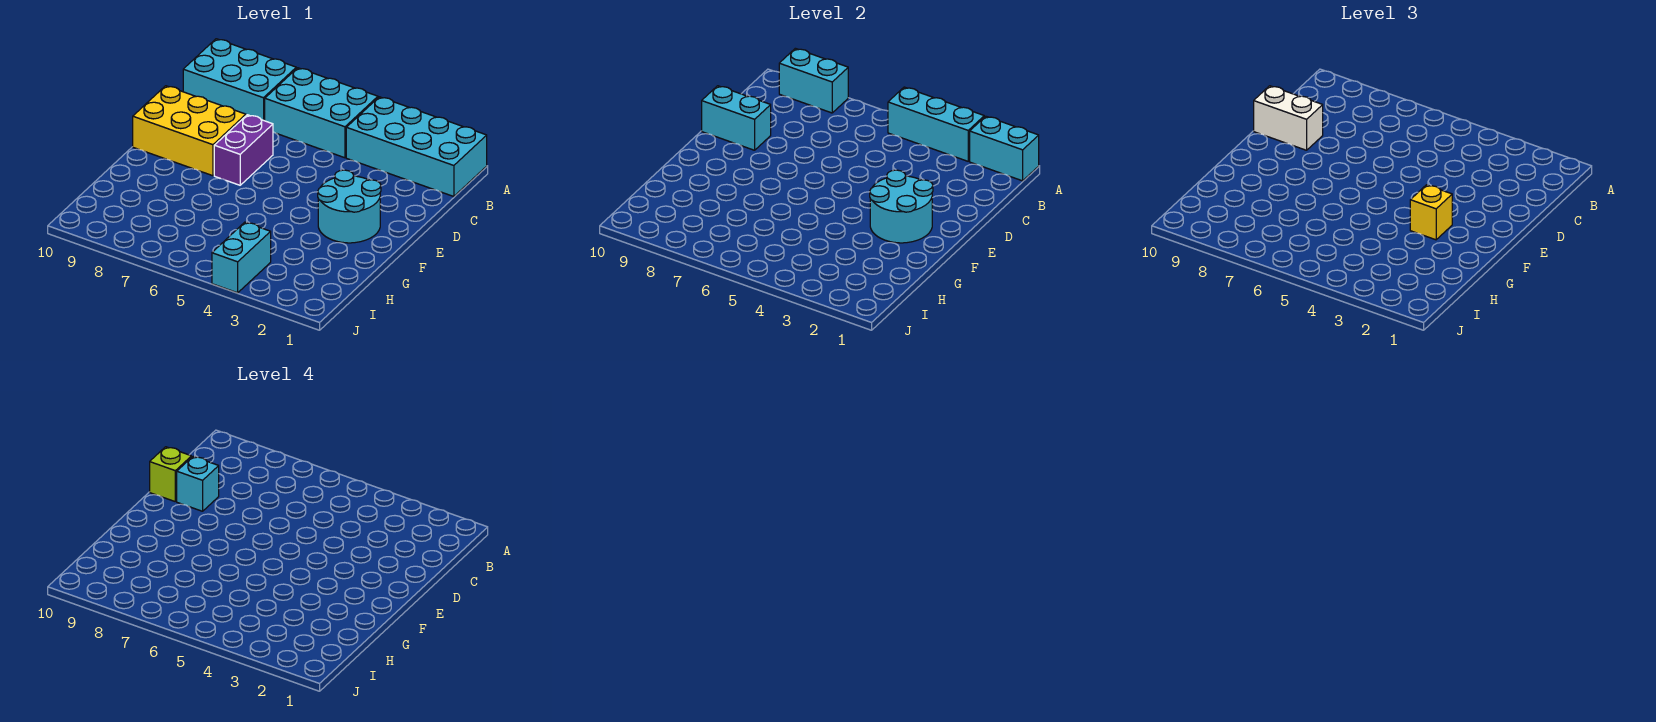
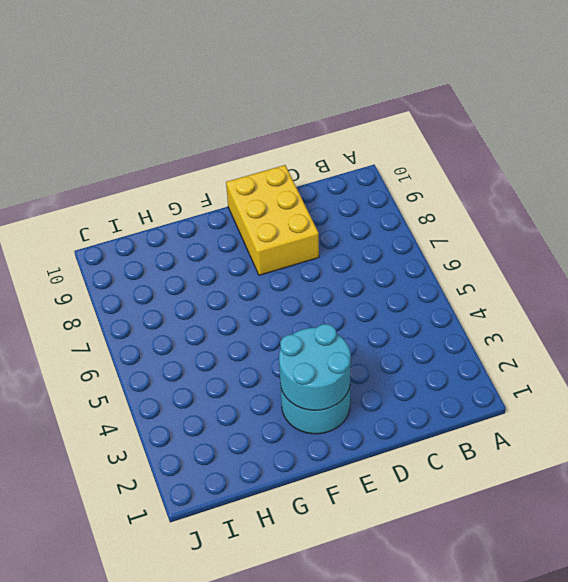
none -> cyan brick A1:B4 level 1
none -> cyan brick A5:B7 level 1
none -> cyan brick A8:B10 level 1

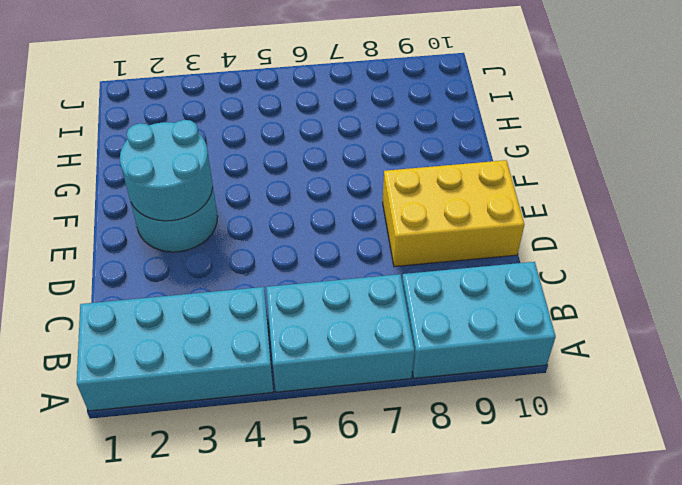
none -> purple brick D7:E7 level 1
none -> cyan brick I4:J4 level 1
none -> cyan brick A1:A2 level 2

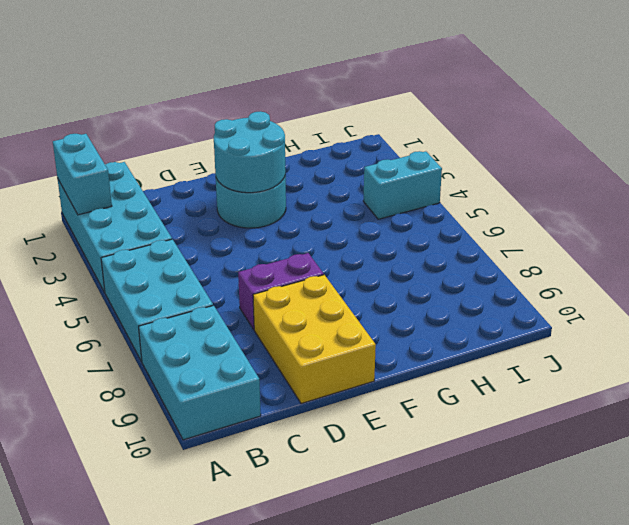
none -> cyan brick A3:A5 level 2
none -> cyan brick A8:A9 level 2
none -> cyan brick D9:D10 level 2

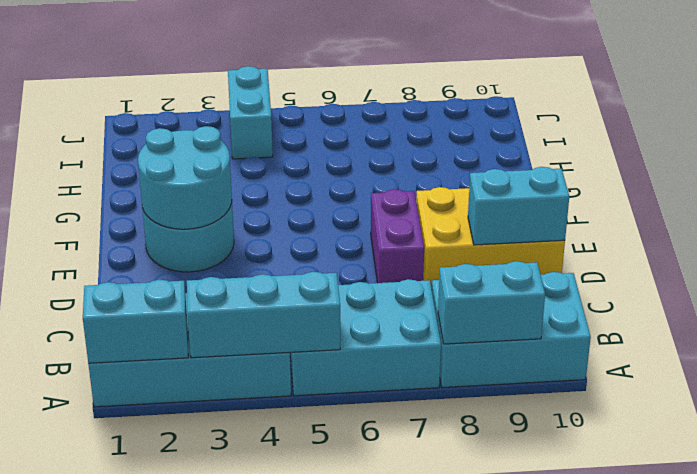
none -> white brick D9:D10 level 3
none -> yellow brick F3 level 3
none -> cyan brick D9 level 4

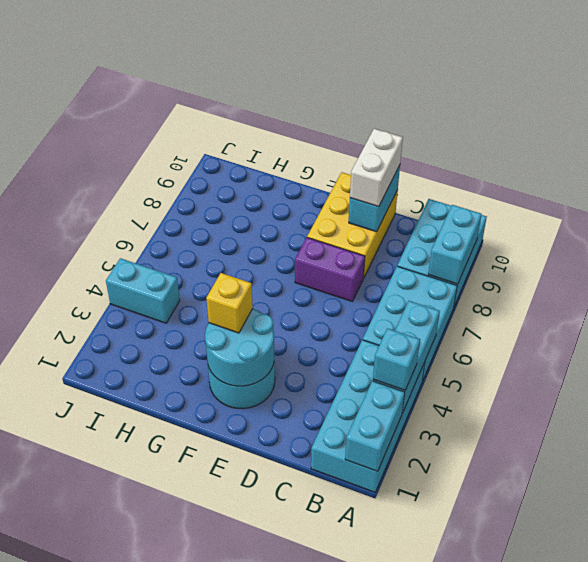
cyan brick A3 level 3 -> cyan brick D9 level 4
none -> lime brick D10 level 4

